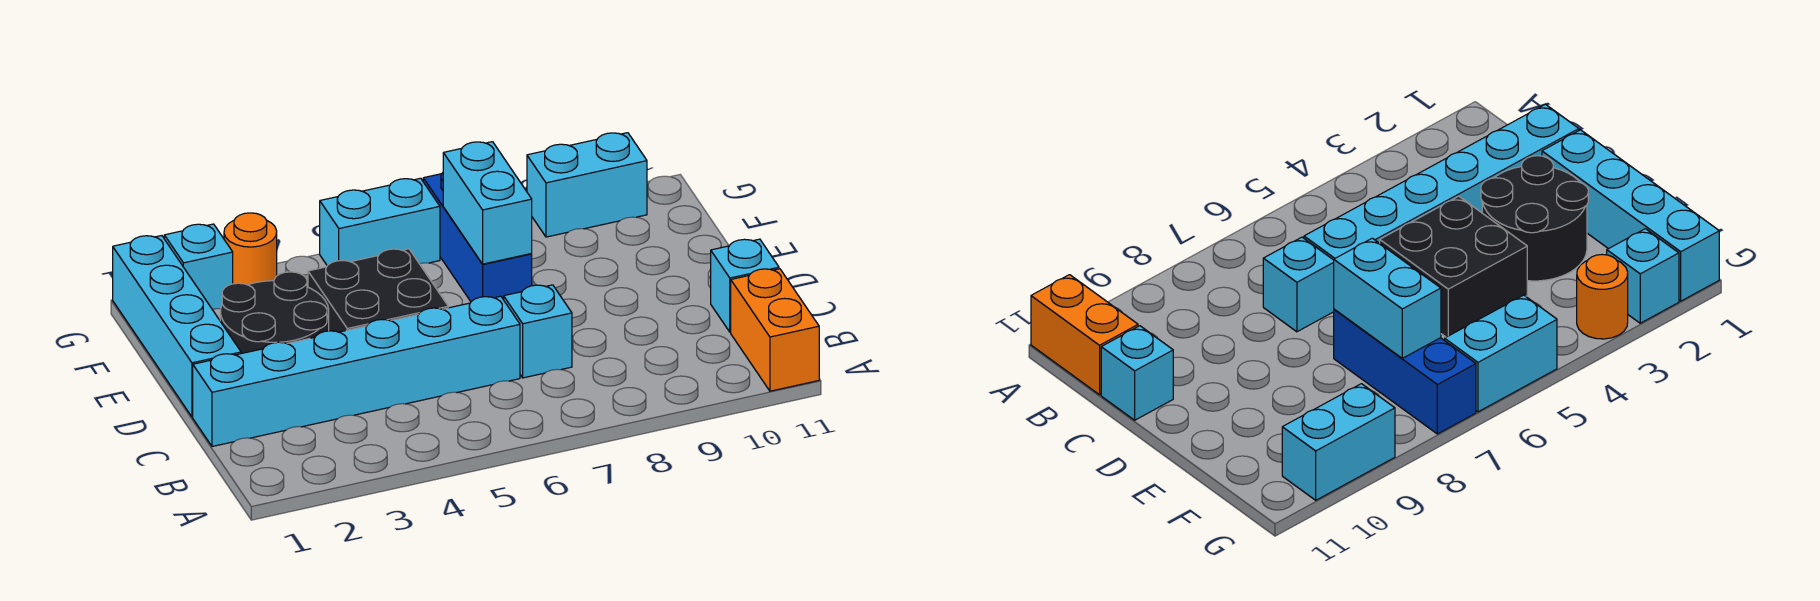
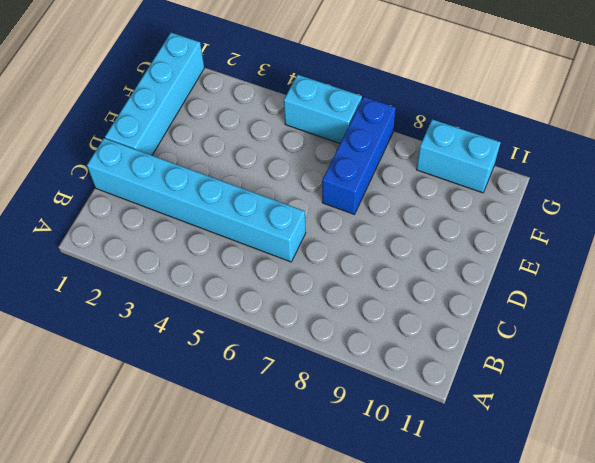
none -> orange brick A11:B11 level 1
none -> cyan brick C7 level 1
none -> cyan brick C11 level 1

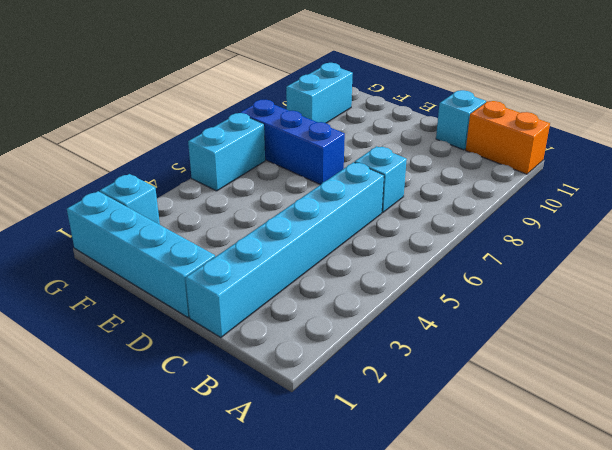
none -> black round brick D2:E3 level 1
none -> black brick D4:E5 level 1
none -> orange round brick G3 level 1

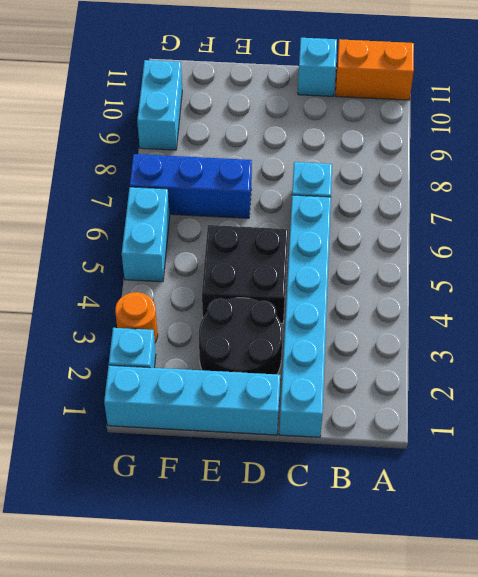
none -> cyan brick E7:F7 level 2

